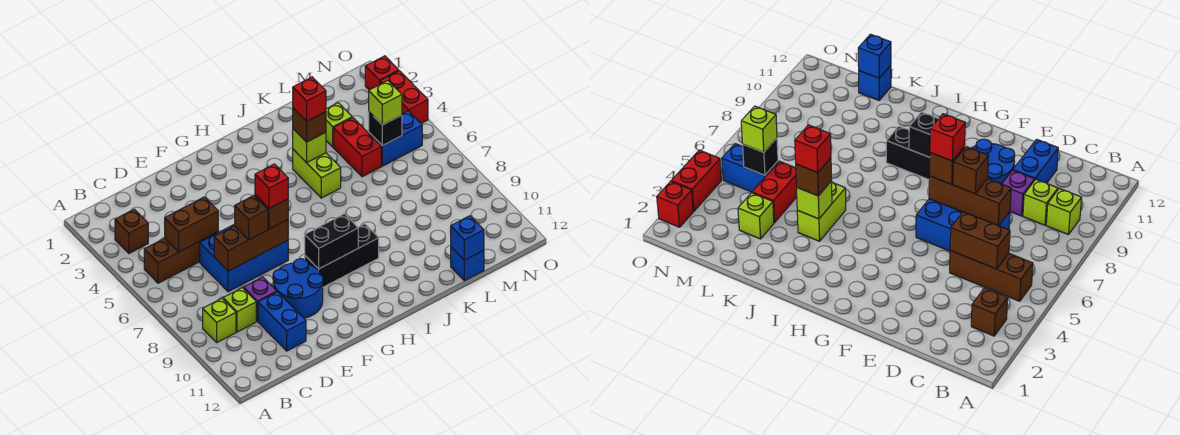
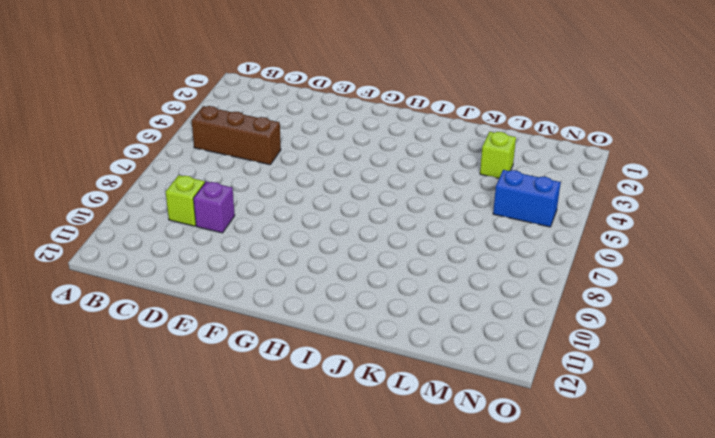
none -> brown brick B3 level 1
none -> lime brick B9 level 1
none -> blue brick D6:F7 level 1

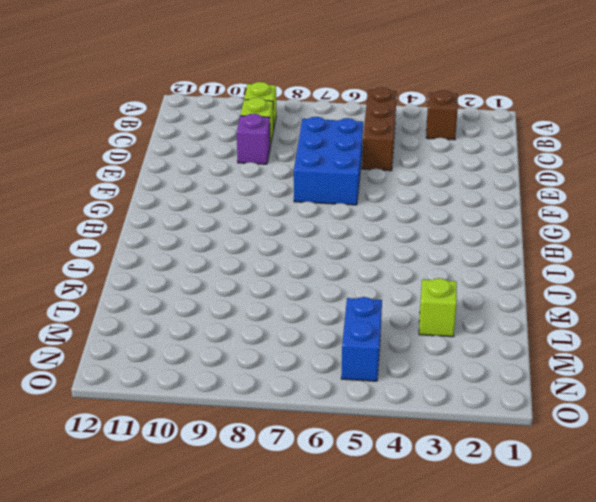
none -> blue brick D10:D11 level 1
none -> blue round brick E9:F10 level 1
none -> black brick G9:I9 level 1

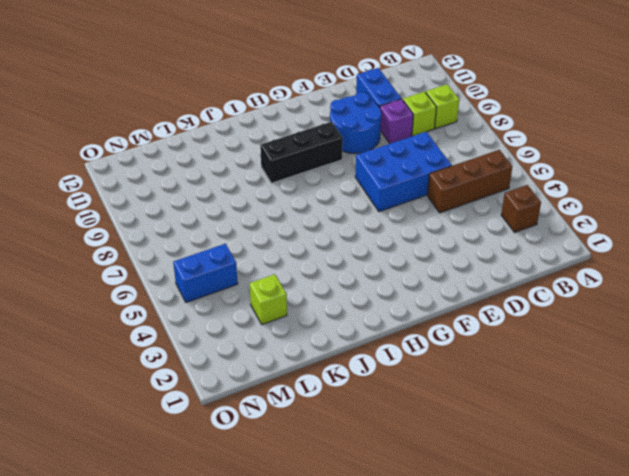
none -> lime brick J4:J5 level 1
none -> red brick L4:L5 level 1
none -> blue brick L12 level 1

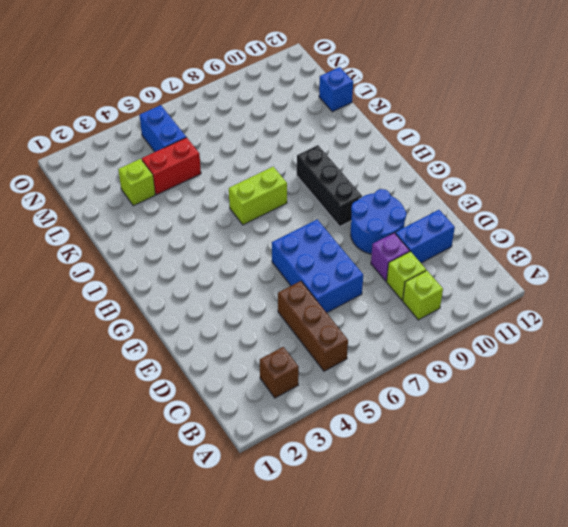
lime brick I6:I7 level 1 -> lime brick J4:J5 level 1
none -> red brick O2 level 1
none -> red brick O3:O4 level 1
none -> brown brick C5:D5 level 2

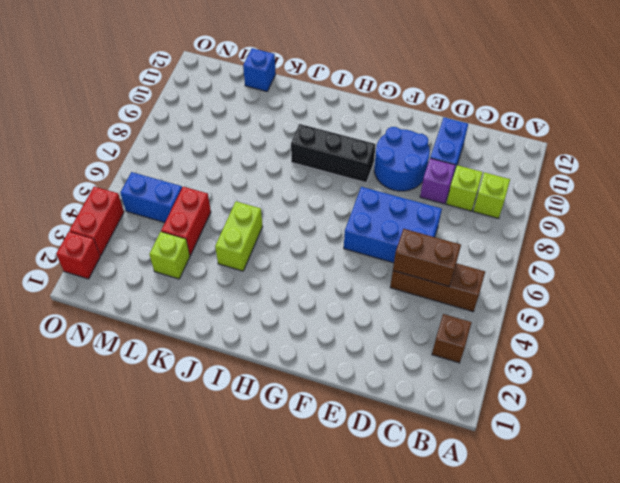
none -> brown brick D7:F7 level 2
none -> black brick G9:H9 level 2
none -> lime brick J4 level 2

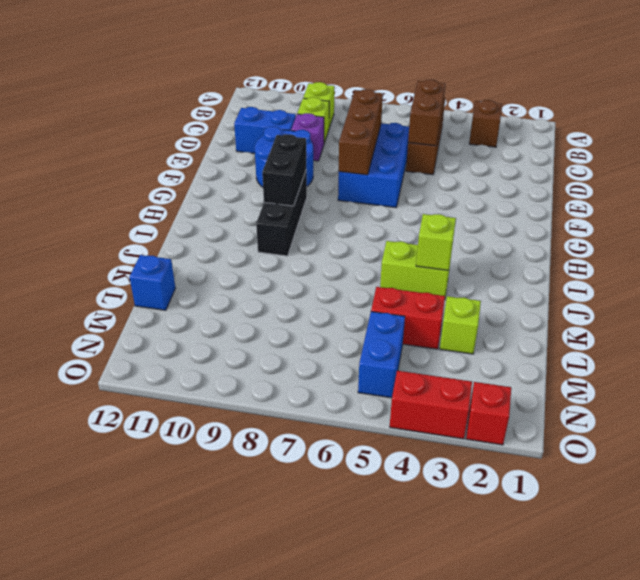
none -> blue brick L12 level 2
none -> black brick M5 level 2
none -> brown brick E7 level 3

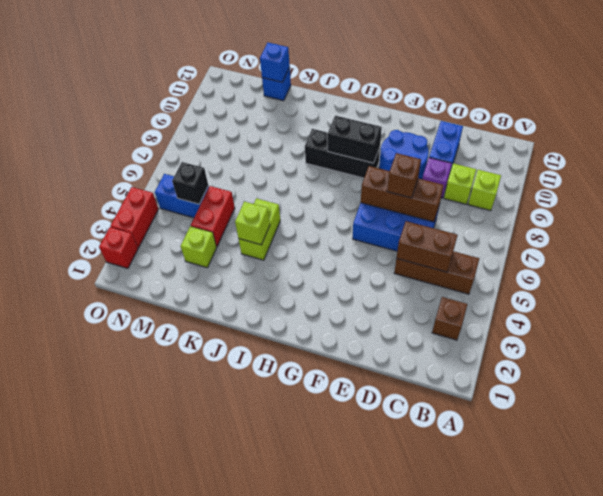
none -> brown brick F7 level 3
none -> brown brick J4 level 3
none -> lime brick M5 level 3

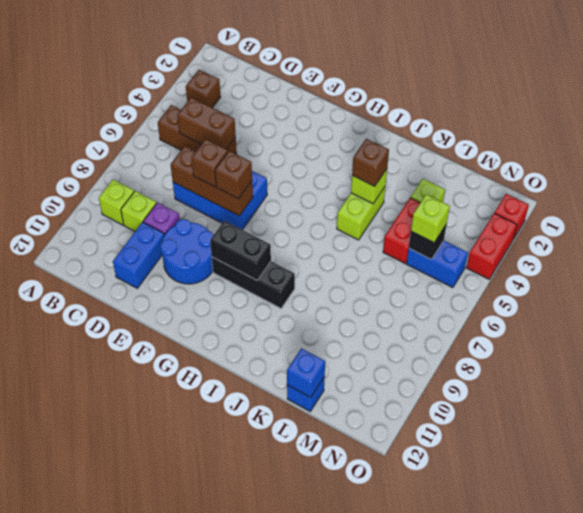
none -> red brick F7 level 4
none -> red brick J4 level 4

